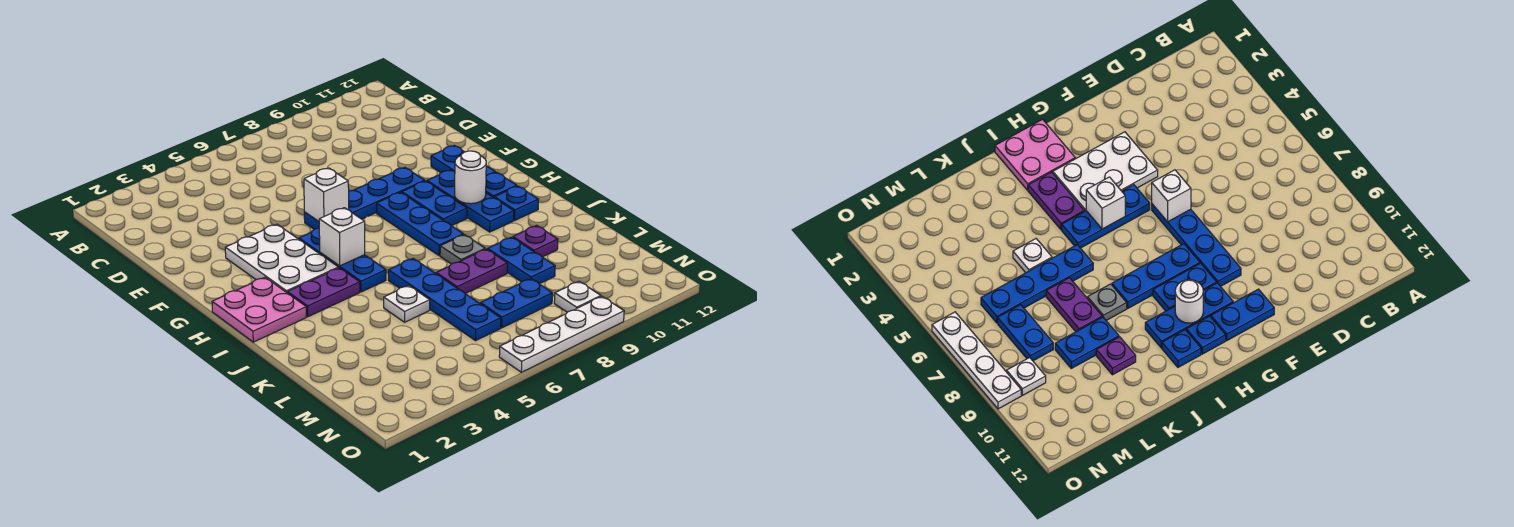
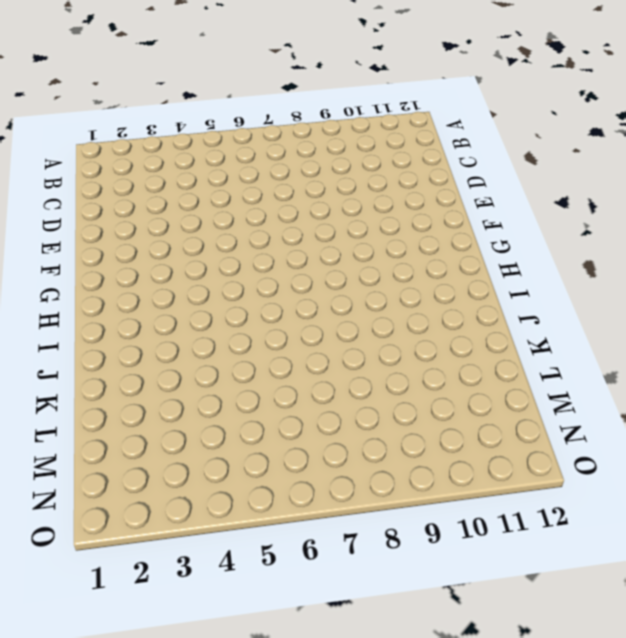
none -> white plate F3:H4 level 1
none -> blue plate F6:F9 level 1
none -> blue plate F11:G11 level 1

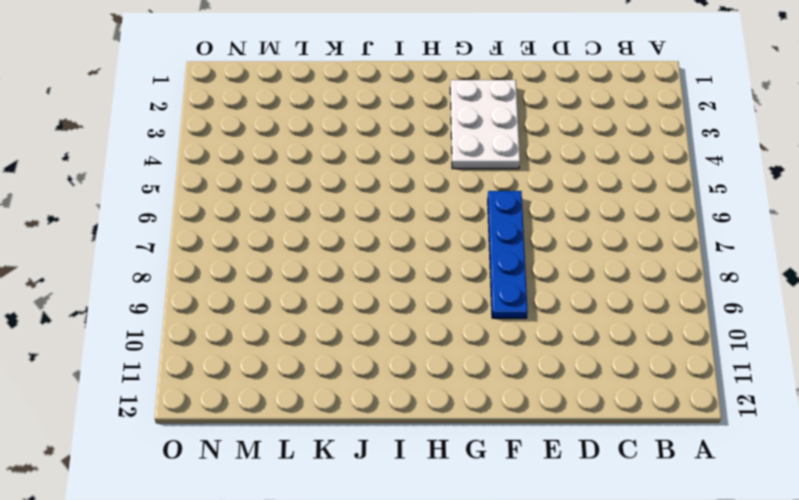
white plate F2:G4 level 1 -> white plate F3:H4 level 1
none -> blue plate F11:G11 level 1
none -> blue plate G5:I5 level 1
none -> blue plate G8:I8 level 1

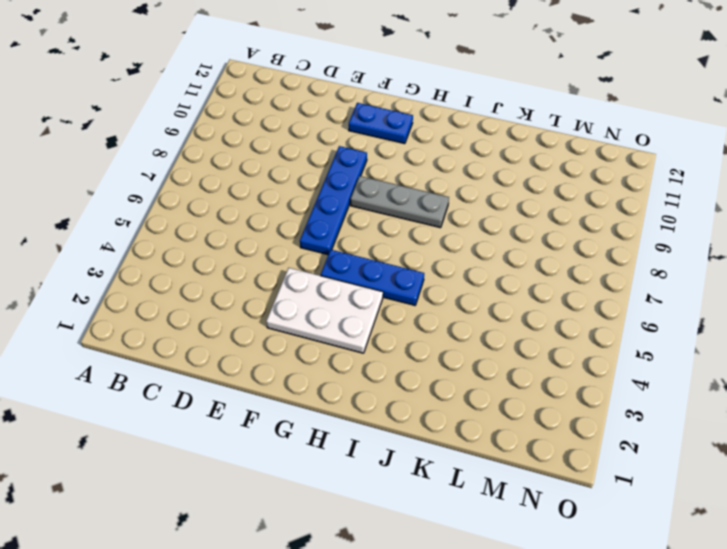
grey plate G8:I8 level 1 -> blue plate G8:I8 level 1
none -> blue plate G9:H9 level 1
none -> blue plate G10:I10 level 1
none -> pink plate H1:I2 level 1

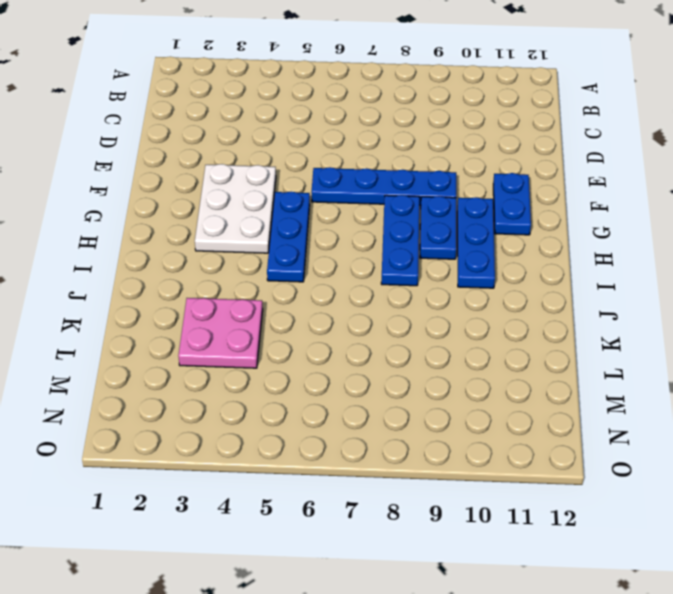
pink plate K3:L4 level 1 -> pink plate H1:I2 level 1
none -> blue plate H11 level 1
none -> purple plate I3:I4 level 1
none -> blue plate I11 level 1

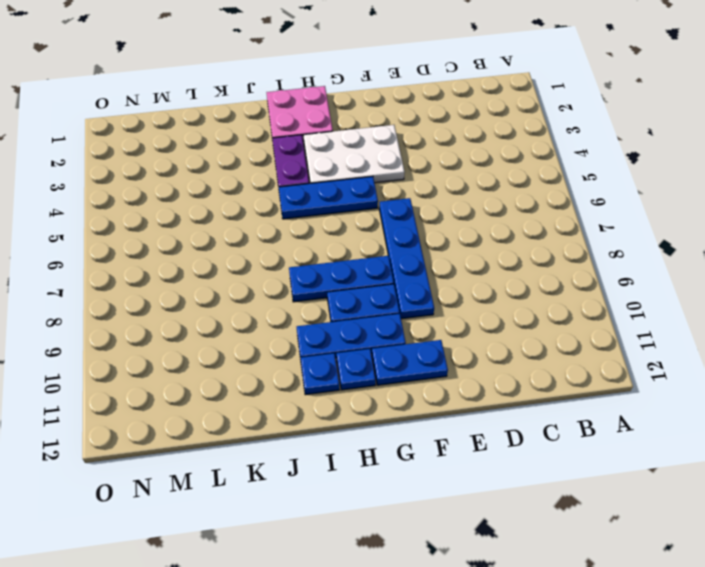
none -> blue plate J6:M6 level 1
none -> grey plate J8 level 1
none -> white plate K5 level 1

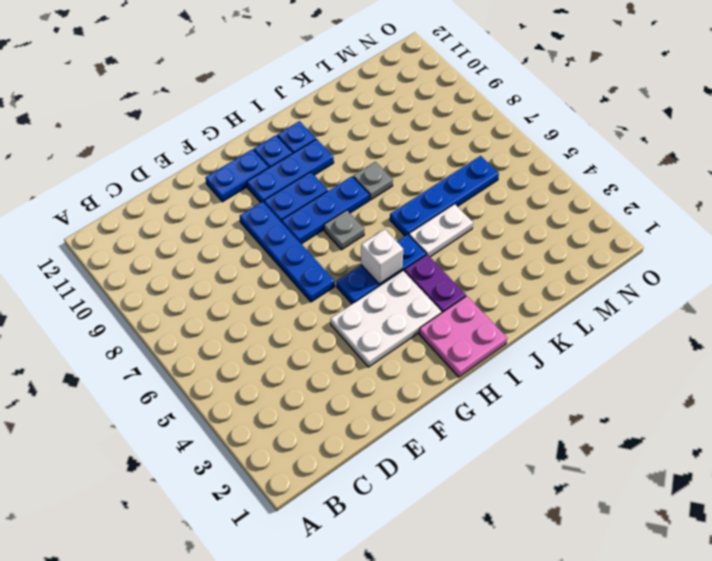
grey plate H7 level 1 -> none
white plate J5:K5 level 1 -> white plate K5 level 1
none -> purple plate K7:K8 level 1
none -> blue plate K9:L9 level 1
none -> purple plate K10 level 1

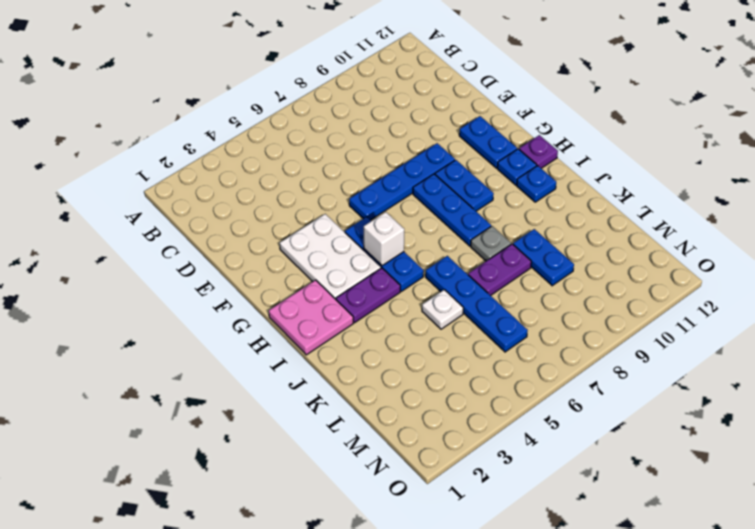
purple plate H12 level 1 -> purple plate K10 level 1
none -> blue plate G10:I10 level 1
none -> blue plate M7:M8 level 1
none -> white plate N9 level 1

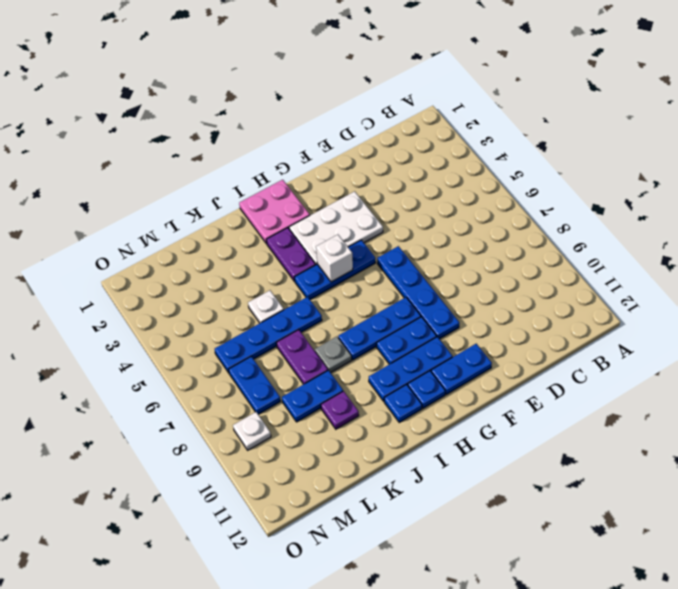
none -> white plate O6:O9 level 1
none -> white brick F6 level 2
none -> white round brick H10 level 2

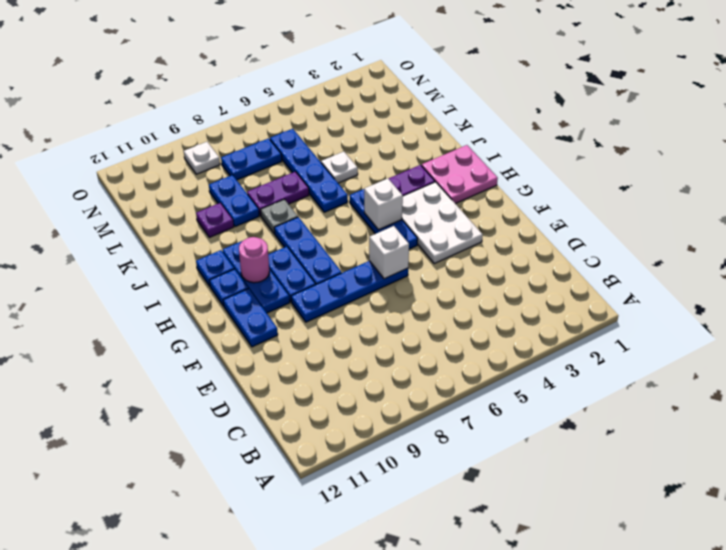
pink round brick H10 level 2 -> white round brick H10 level 2
none -> white plate O6:O9 level 1

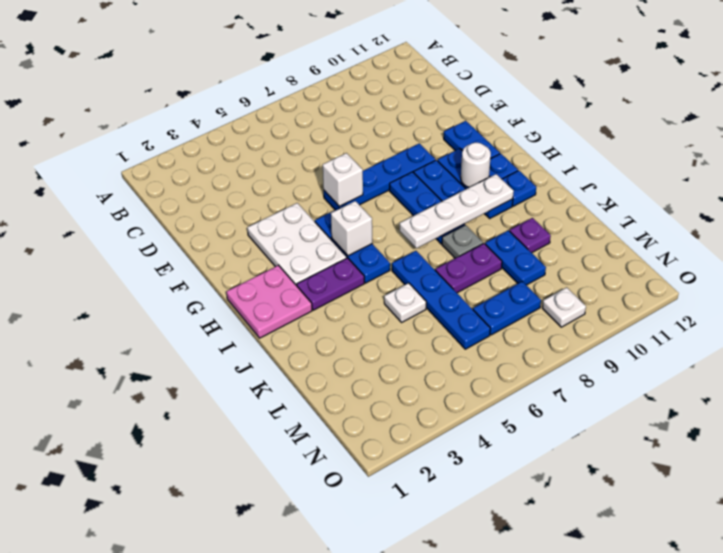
white plate I7:I10 level 2 -> white plate O6:O9 level 1

